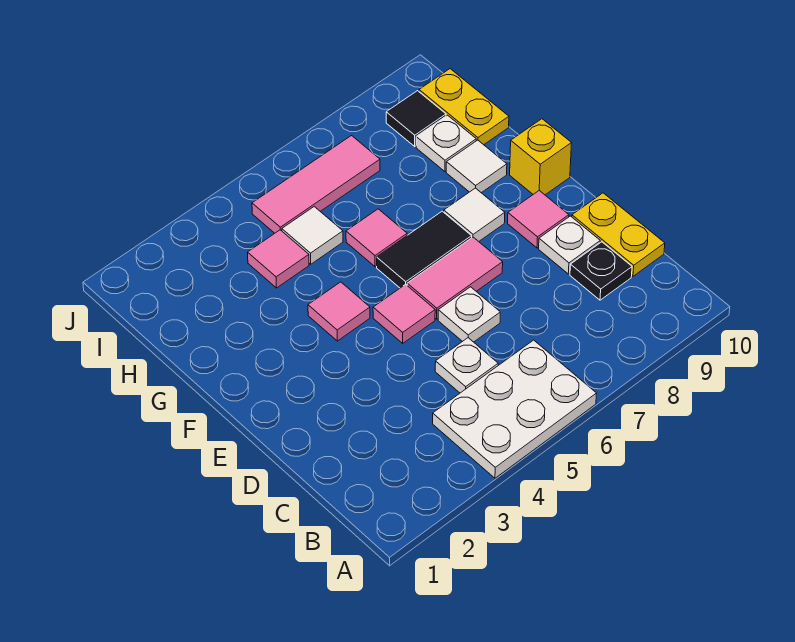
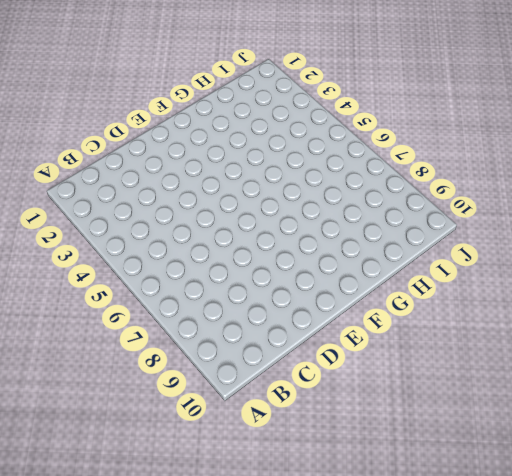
none -> white plate A4:B6 level 1
none -> white plate C5 level 1
none -> black plate C9 level 1

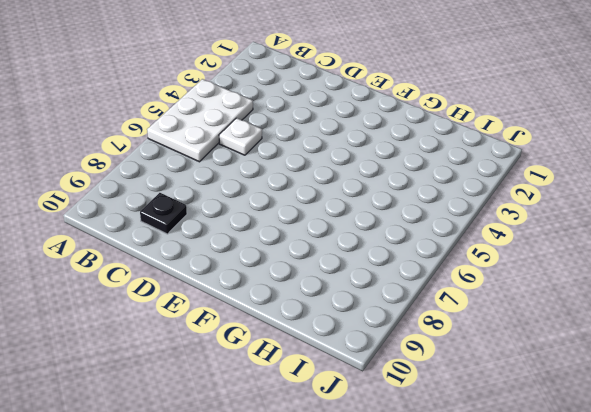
none -> yellow plate C10:D10 level 1
none -> white plate D6 level 1
none -> white plate D9 level 1

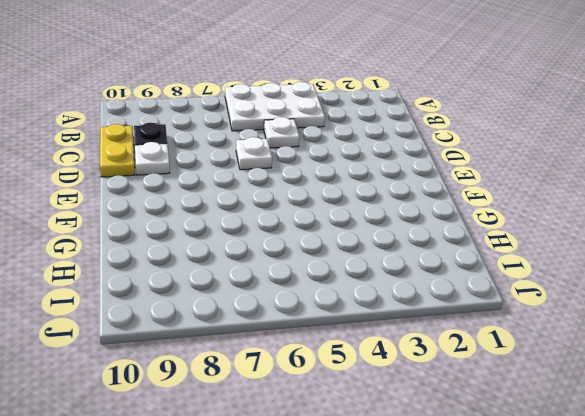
none -> pink tile E5 level 1
none -> pink tile E6:E7 level 1
none -> pink tile E9 level 1

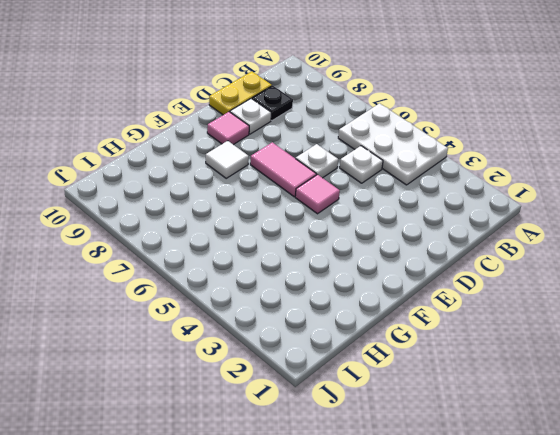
none -> pink tile F4 level 1
none -> black tile F6:F7 level 1
none -> yellow brick F10 level 1

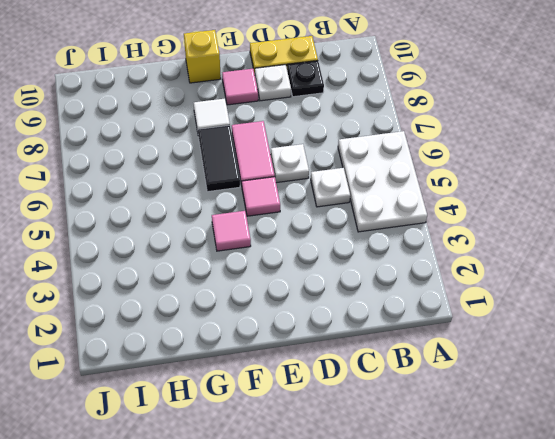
none -> pink tile G6 level 1
none -> white tile G9 level 1
none -> pink tile H4 level 1

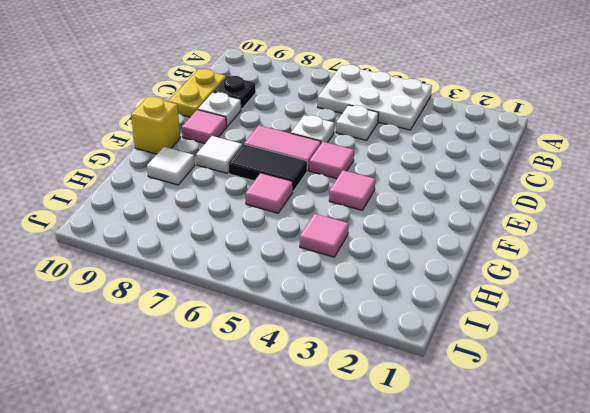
none -> white tile H5 level 1
none -> white plate H9 level 1
none -> yellow plate H10:I10 level 1

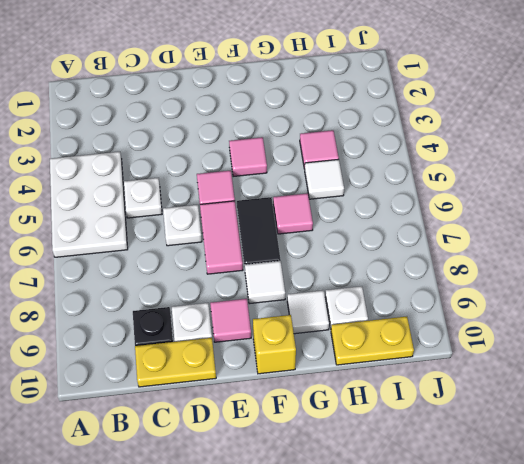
none -> pink tile I5:I7 level 1
none -> black tile I9 level 1

